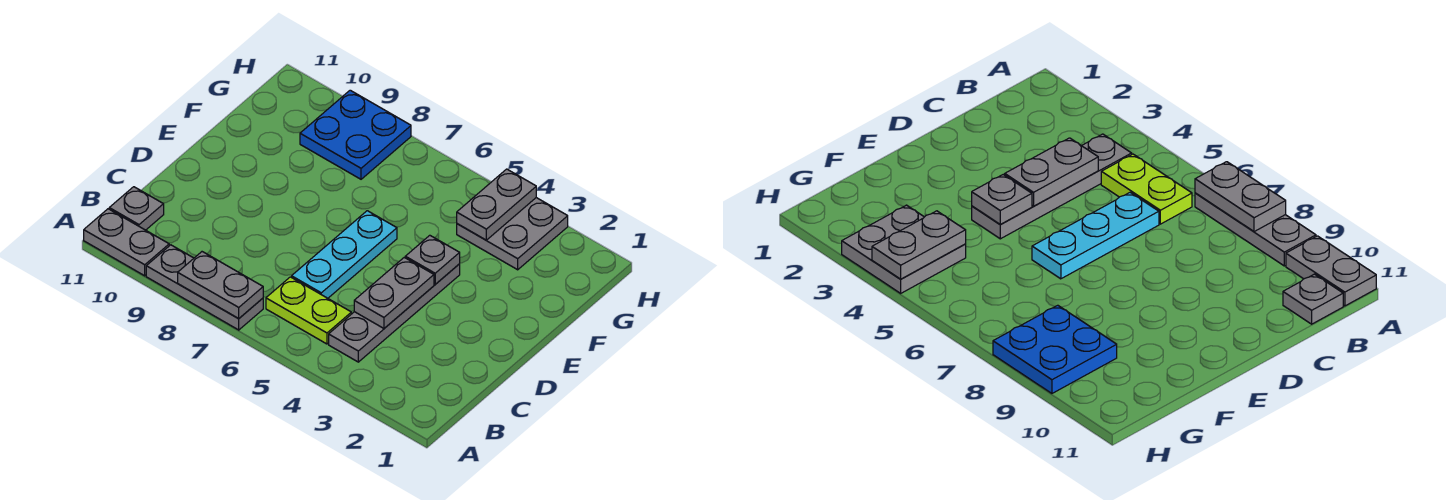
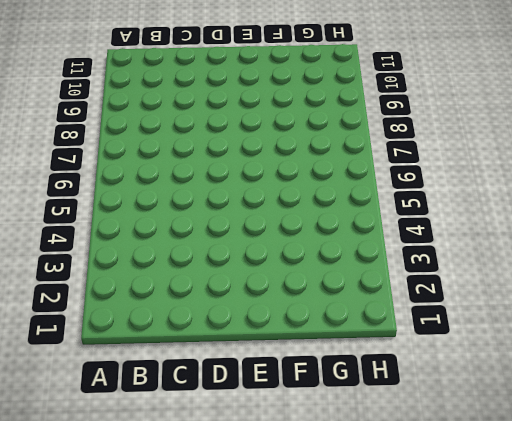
none -> grey plate A7:A9 level 1
none -> grey plate A10:A11 level 1
none -> grey plate B4:E4 level 1

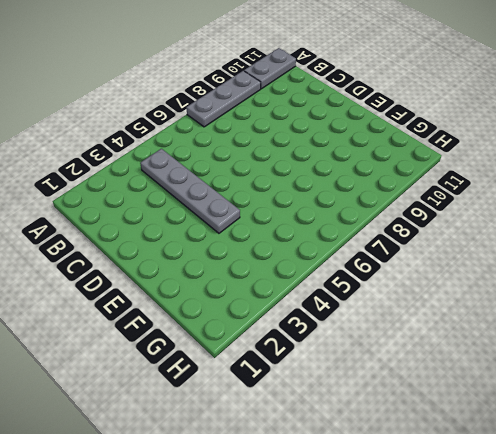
none -> lime plate B5:B6 level 1
none -> grey plate B11 level 1
none -> cyan plate C6:E6 level 1

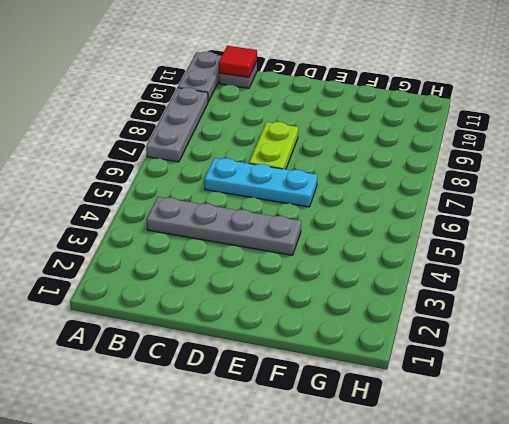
red tile B11 level 2 -> none
lime plate D7:D8 level 1 -> lime plate B5:B6 level 1
none -> grey plate G3:H4 level 1
none -> blue plate G8:H9 level 1
none -> grey plate A7:A8 level 2

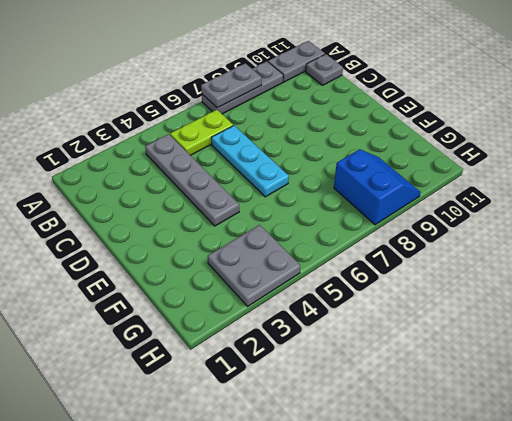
blue slope G8:H9 level 1 top 8 -> blue plate G8:H9 level 1
none -> grey plate C4:D4 level 2
none -> grey plate E4 level 2
none -> grey plate G4:H4 level 2

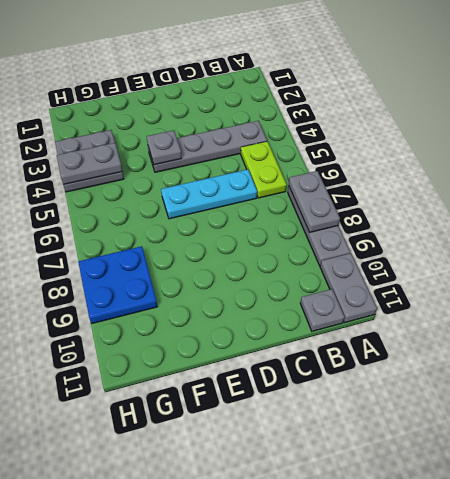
none -> grey plate C4:D4 level 2

